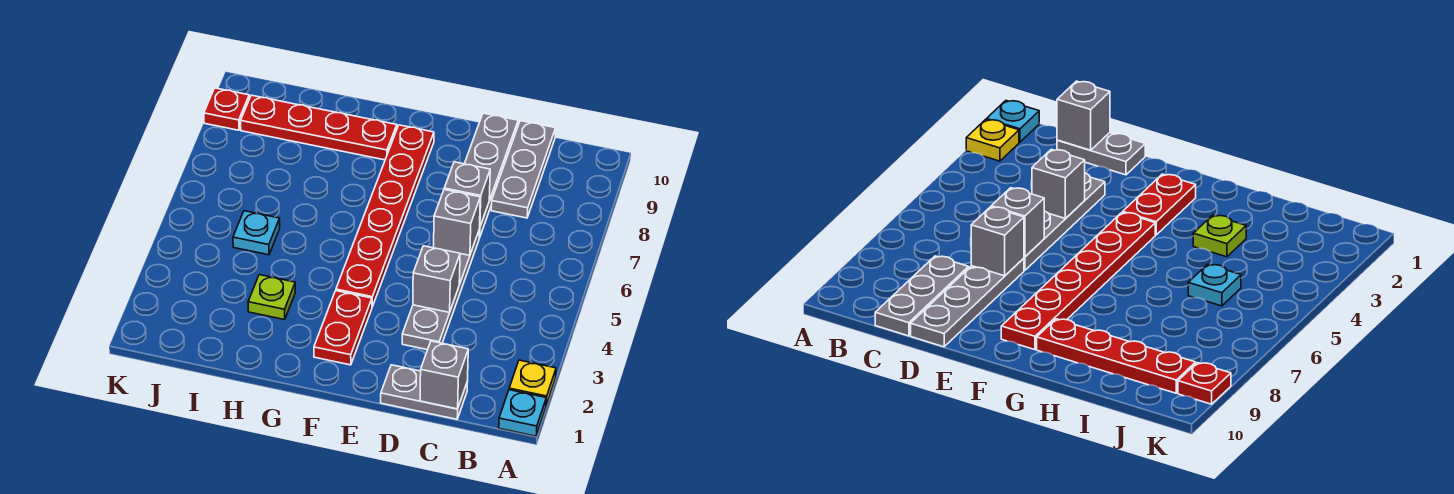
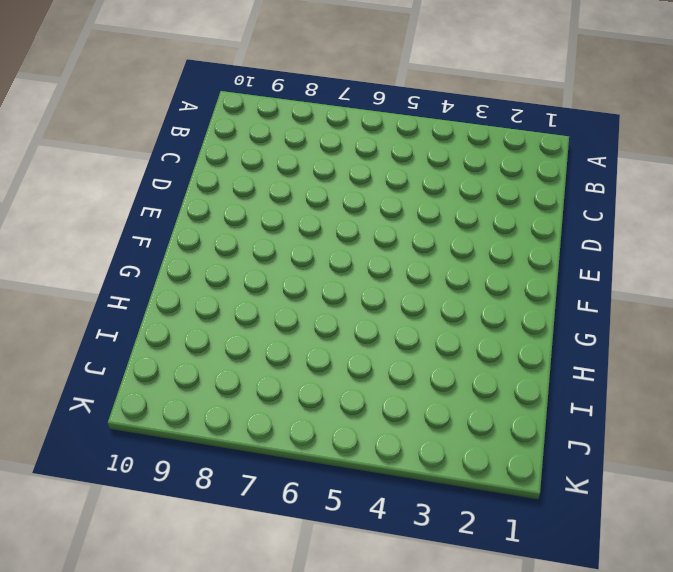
none -> cyan plate A1 level 1
none -> yellow plate A2 level 1
none -> grey plate C1:D1 level 1

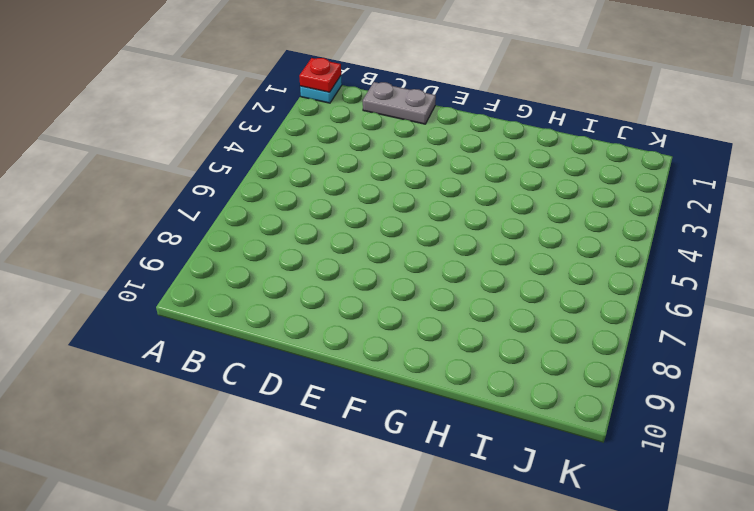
red plate A1 level 2 -> red plate K9 level 1
none -> yellow plate A2 level 1
none -> grey plate C8:C10 level 1
none -> grey plate D3:D6 level 1

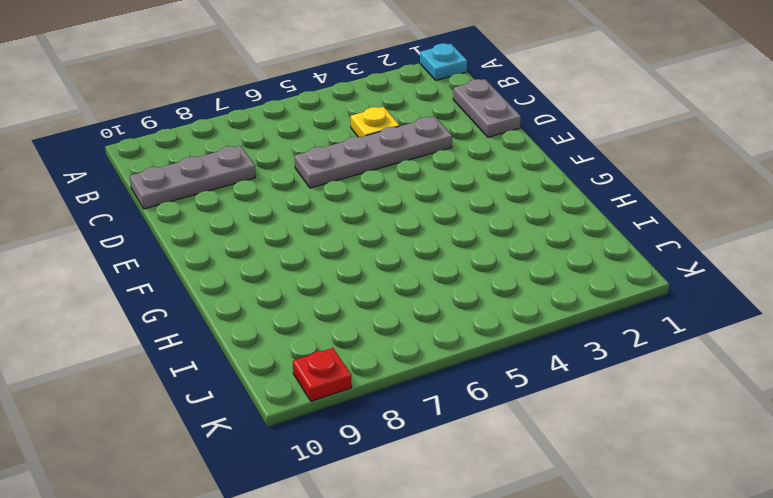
yellow plate C4 level 1 -> yellow plate A2 level 1
none -> grey plate D7:D10 level 1
none -> red plate F2:F3 level 1
none -> red plate F4:F9 level 1

